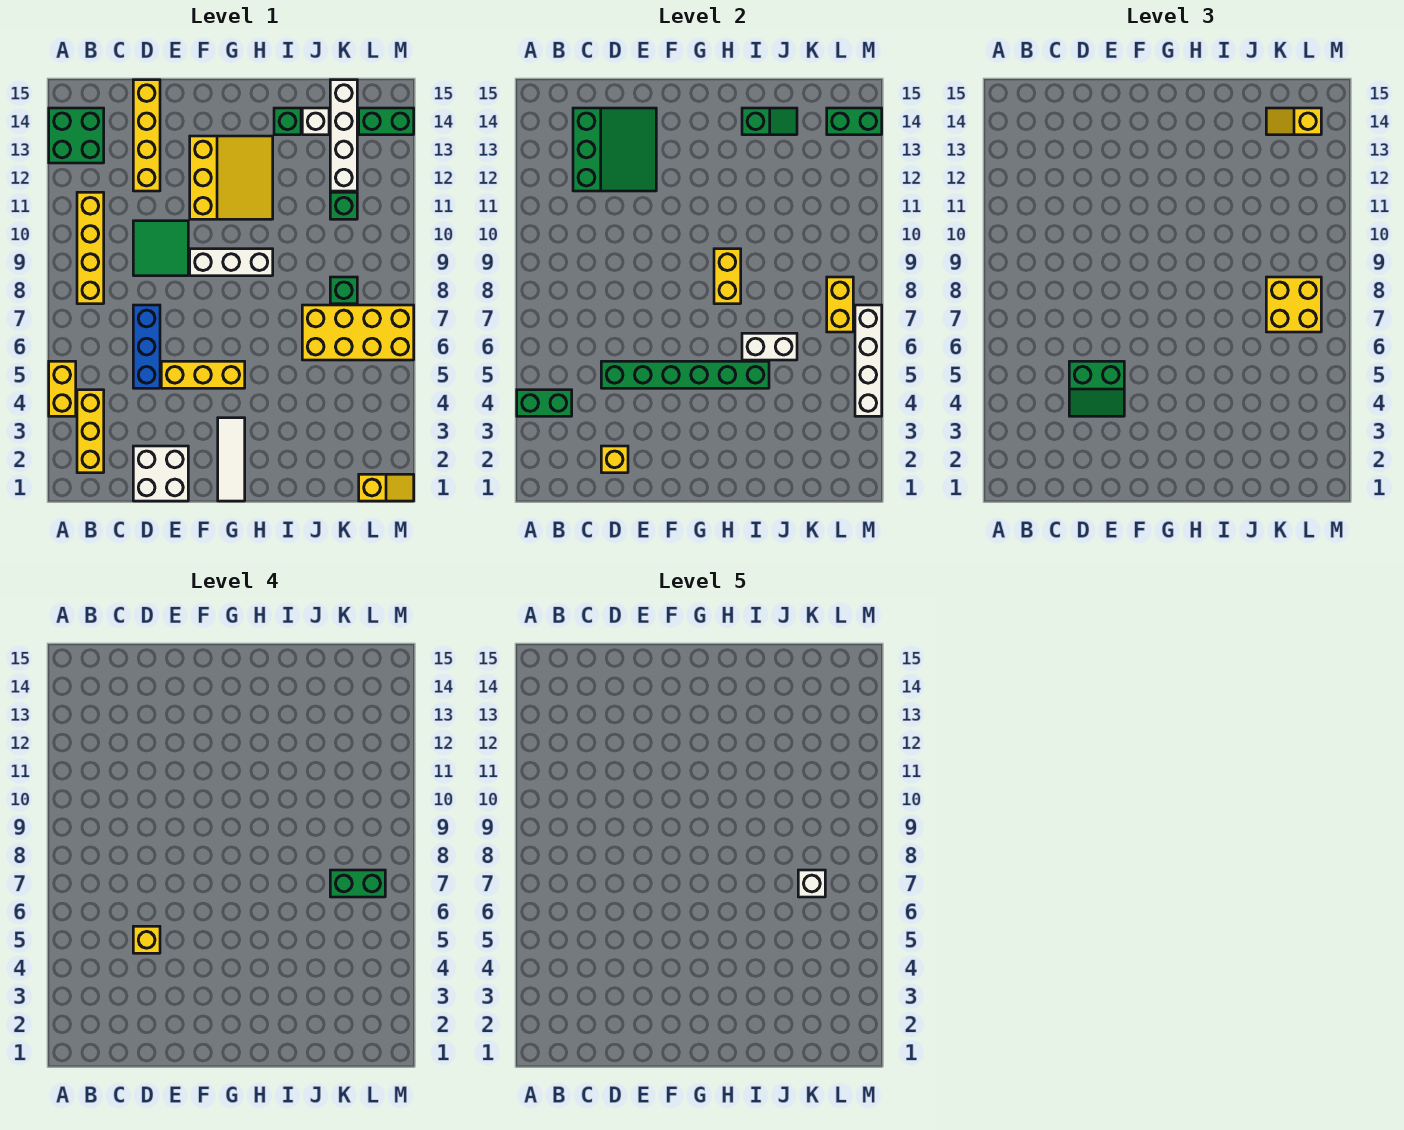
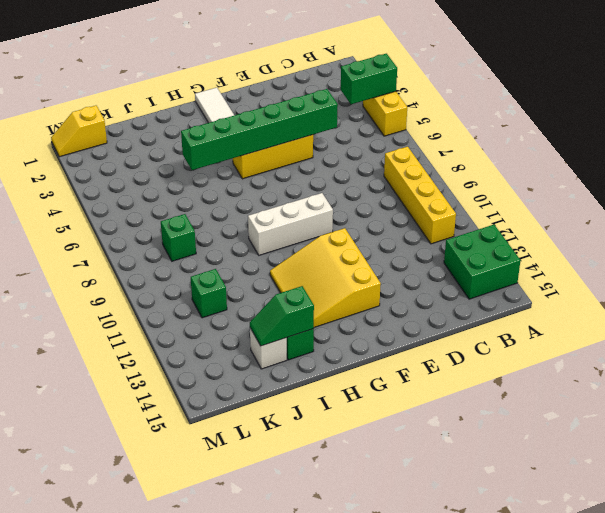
none -> yellow brick B2:B4 level 1
none -> white brick D1:E2 level 1
none -> blue brick D5:D7 level 1
none -> green tile D9:E10 level 1

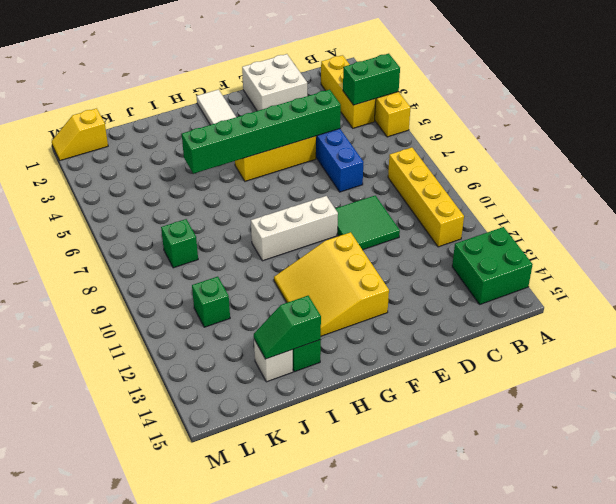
none -> yellow brick D12:D15 level 1
none -> yellow brick J6:M7 level 1
none -> white brick K12:K15 level 1
none -> green brick L14:M14 level 1

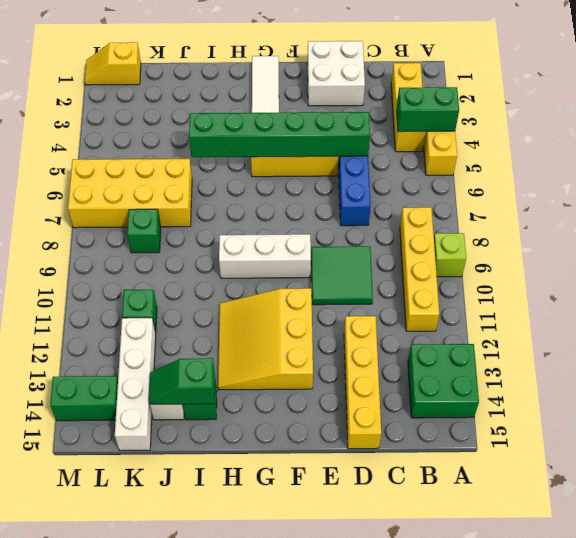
lime brick A9 level 1 -> none
none -> green slope C12:E14 level 2 top C
none -> yellow brick D2 level 2
none -> yellow brick H8:H9 level 2
none -> white brick I6:J6 level 2

